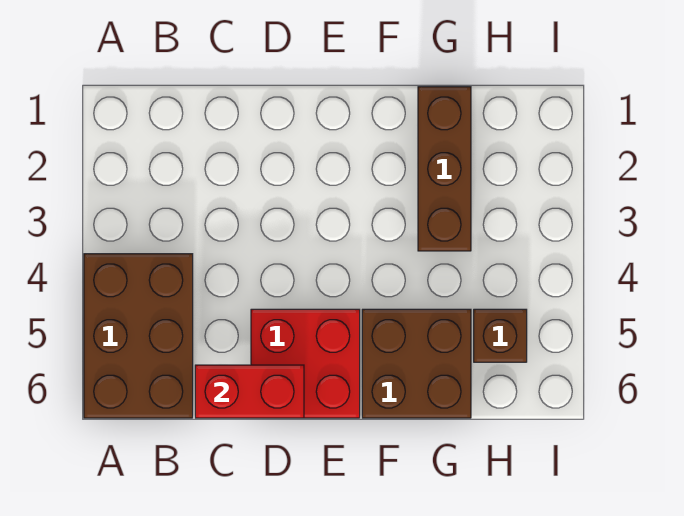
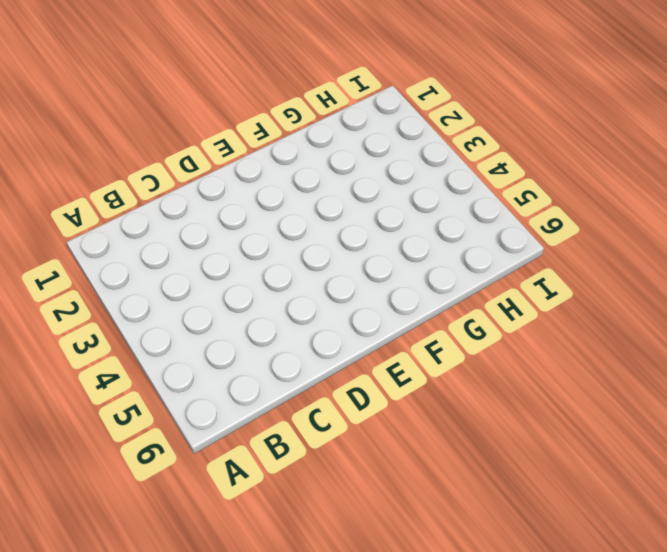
none -> brown brick A4:B6 level 1
none -> red brick D5:E6 level 1

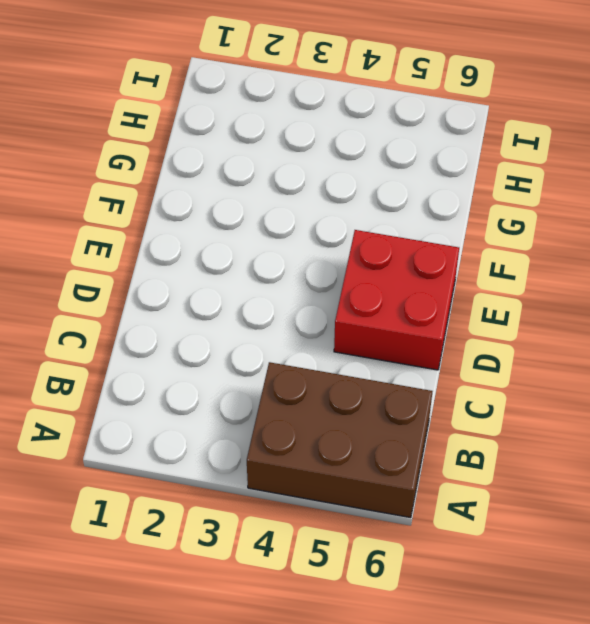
none -> brown brick F5:G6 level 1
none -> brown brick G1:G3 level 1

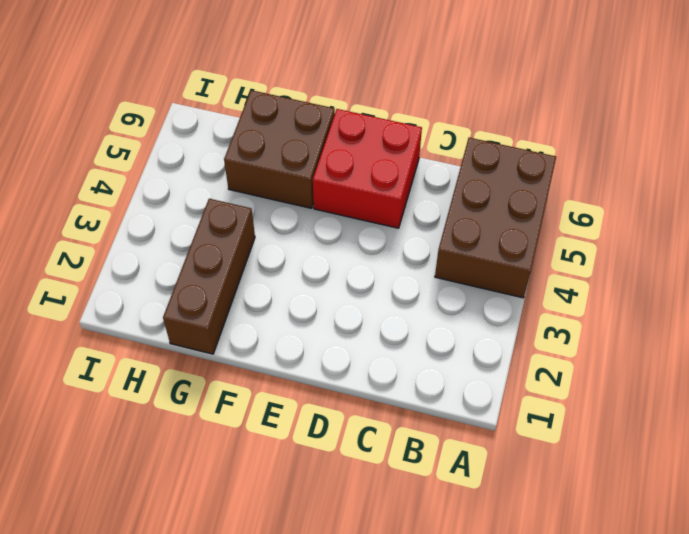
none -> brown brick H5 level 1
none -> red brick C6:D6 level 2

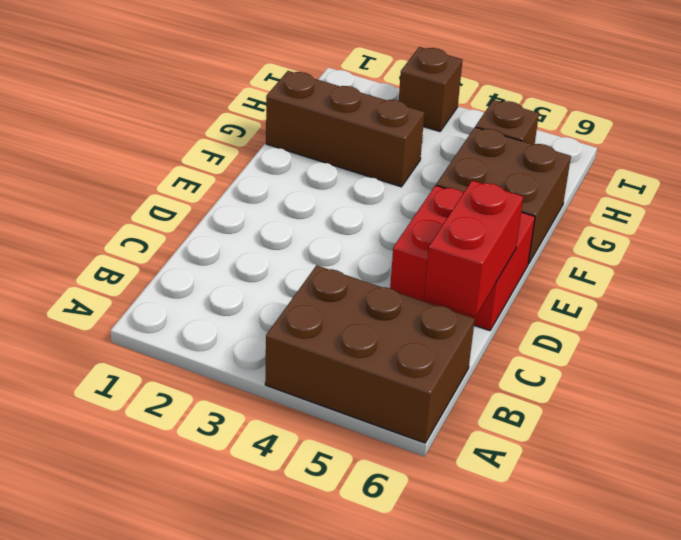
brown brick I3 level 1 -> none

